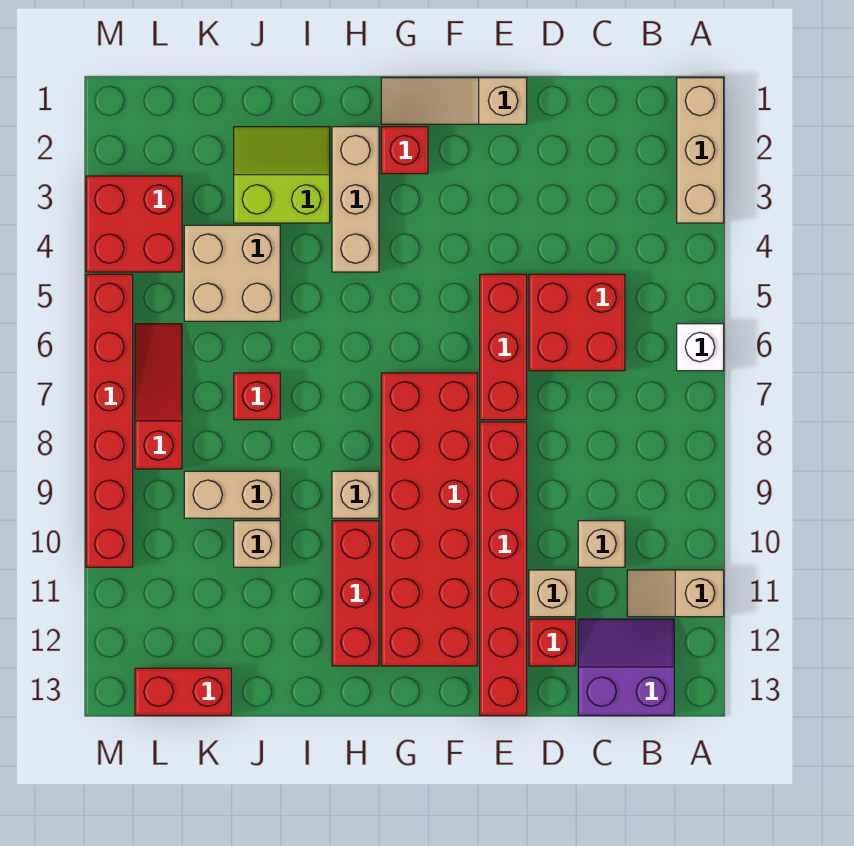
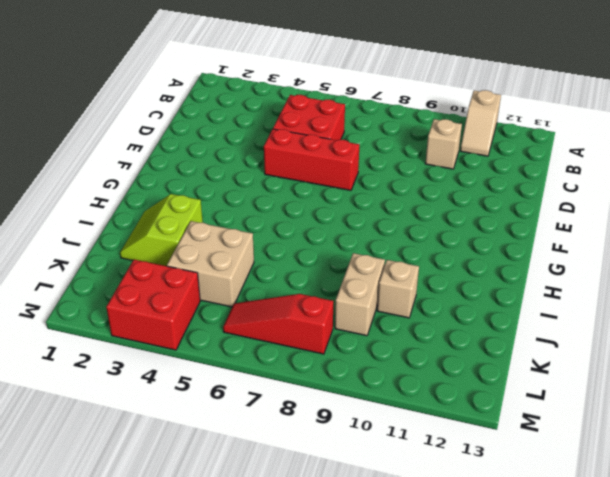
none -> tan brick A1:A3 level 1
none -> white brick A6 level 1
none -> purple slope B12:C13 level 1 top 13

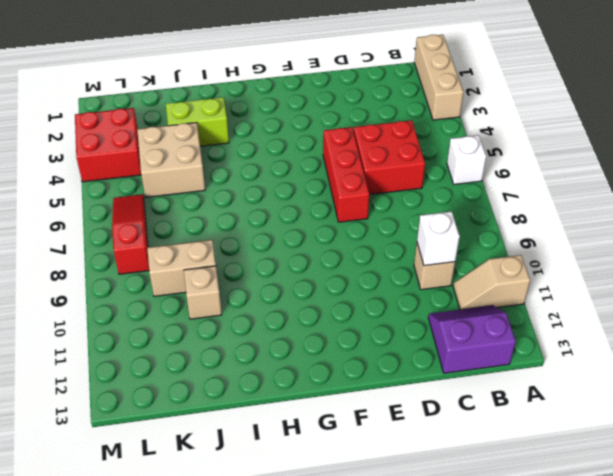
white brick C10 level 2 -> none
none -> tan brick D11 level 1
none -> red brick D12 level 1
none -> tan slope E1:G1 level 1 top E

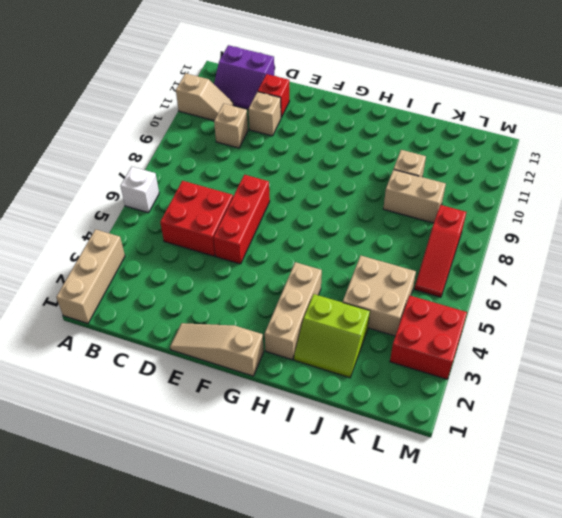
tan slope E1:G1 level 1 top G -> tan slope E1:G1 level 1 top E
none -> red brick E8:E13 level 1
none -> red brick F7:G12 level 1
none -> red brick G2 level 1

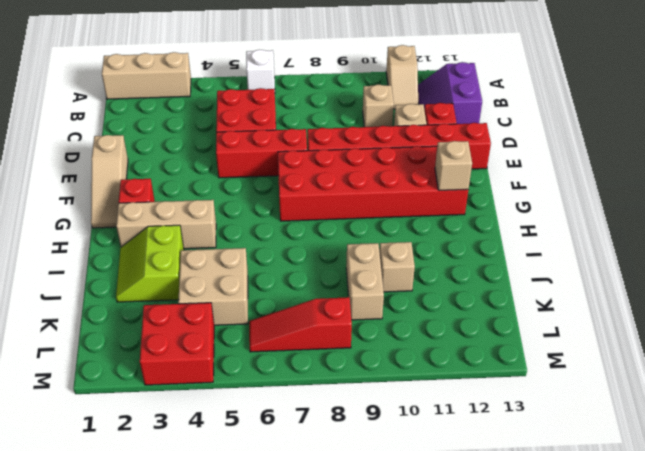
tan brick G12 level 2 -> tan brick H9 level 1
none -> red brick H10:H12 level 1
none -> red brick J7 level 1
none -> red brick K13:L13 level 1

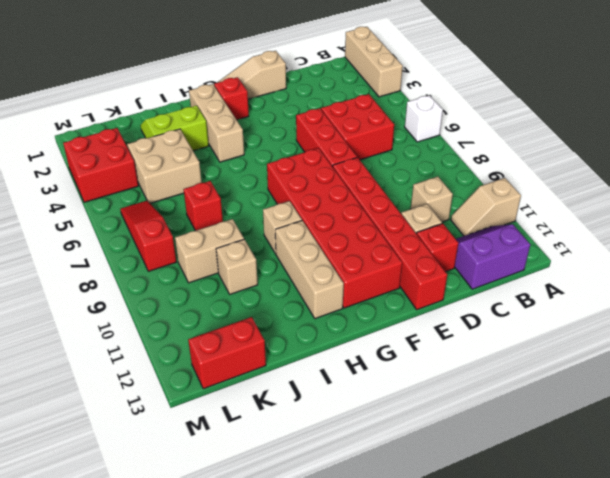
tan brick H10:H12 level 1 -> red brick H10:H12 level 1
none -> red brick M5:M10 level 1

